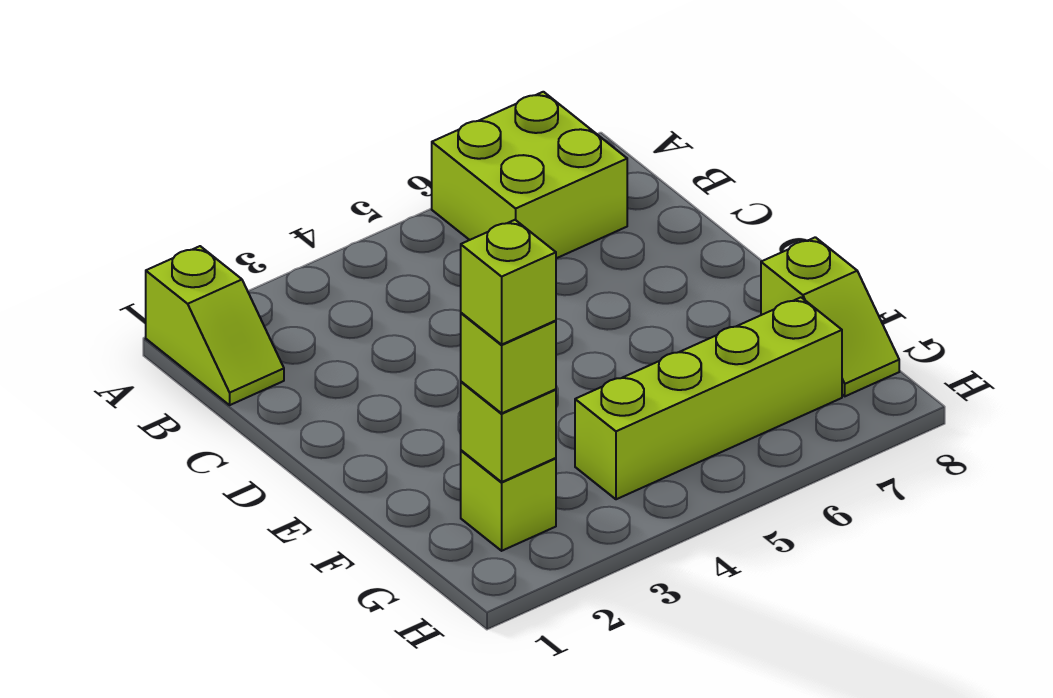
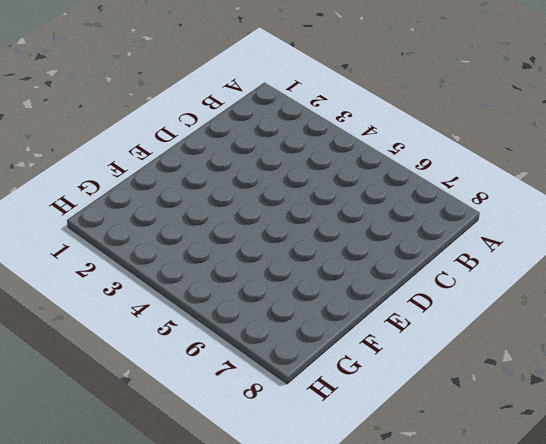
none -> lime slope A1:B1 level 1 top A
none -> lime brick A6:B7 level 1

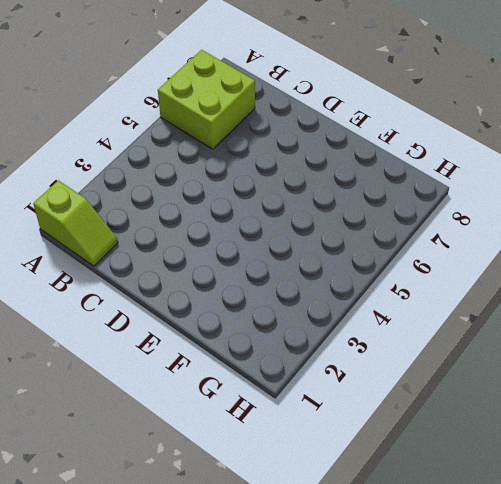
none -> lime slope F8:G8 level 1 top F
none -> lime brick G2 level 1

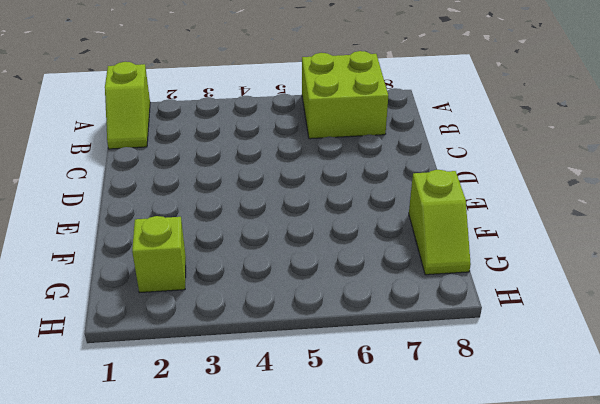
none -> lime brick G4:G7 level 1
none -> lime brick G2 level 2

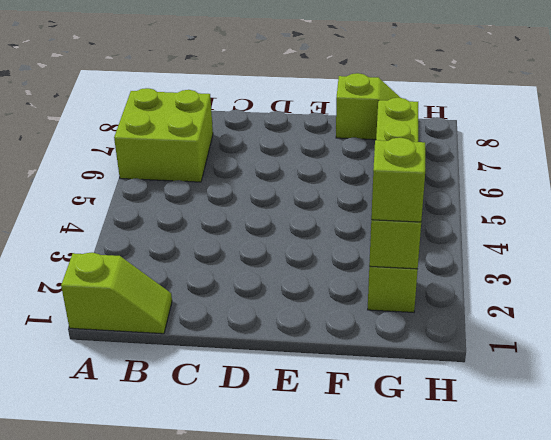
none -> lime brick G2 level 4

